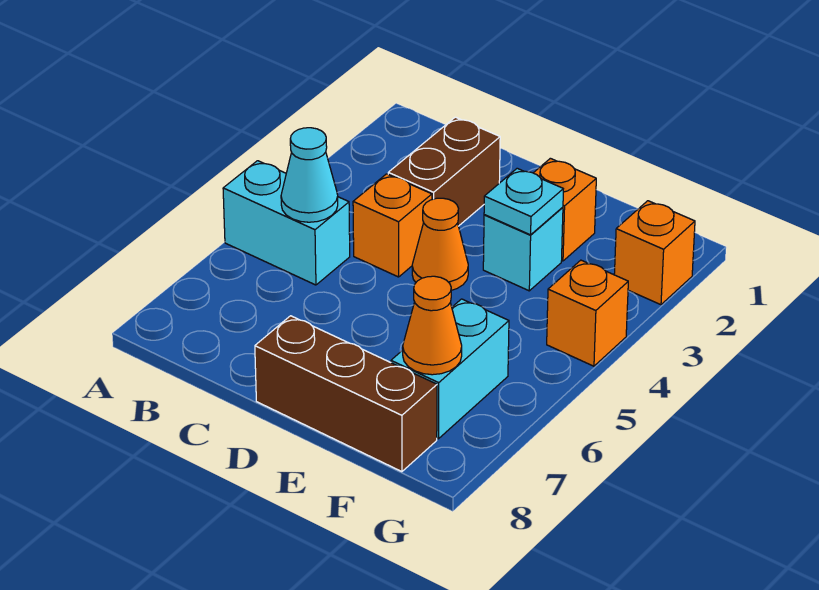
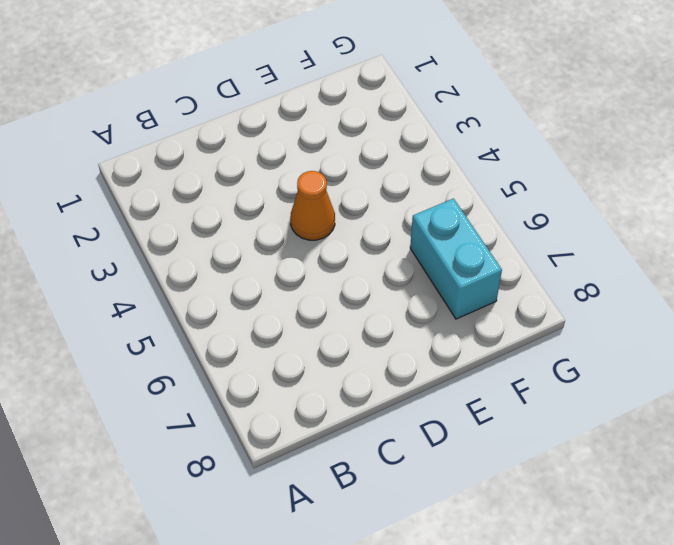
none -> cyan brick A5:B5 level 1
none -> brown brick C2:C3 level 1
none -> orange brick C4 level 1

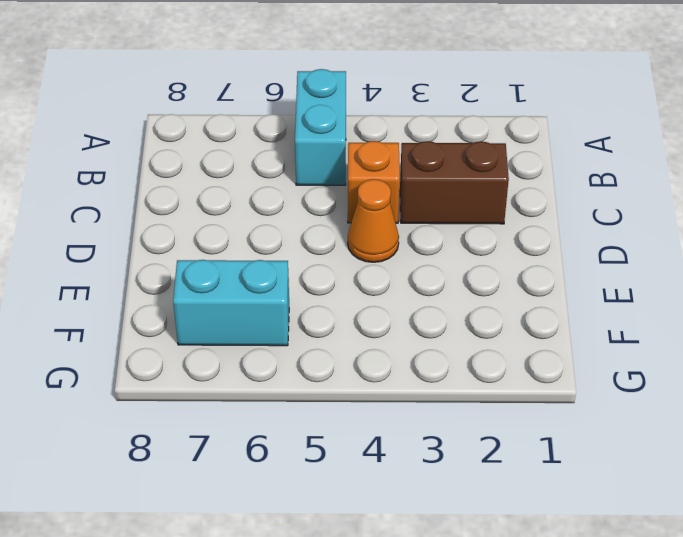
none -> brown brick D8:F8 level 1
none -> orange brick E2 level 1
none -> cyan brick E3 level 1

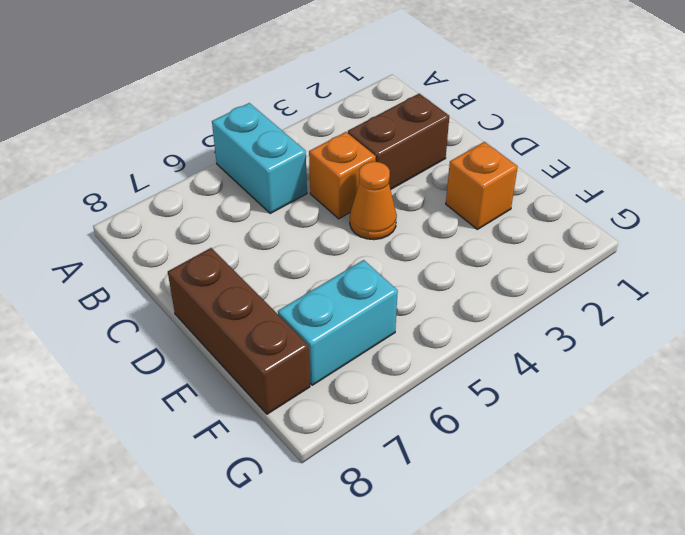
none -> cyan brick E3 level 1
none -> orange brick G2 level 1
none -> orange brick G4 level 1

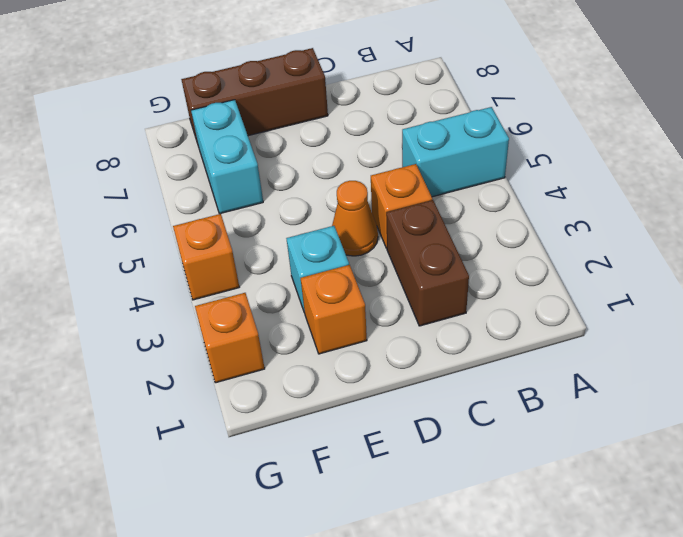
none -> cyan cone B5 level 2
none -> cyan plate E3 level 2
none -> orange cone F7 level 2

